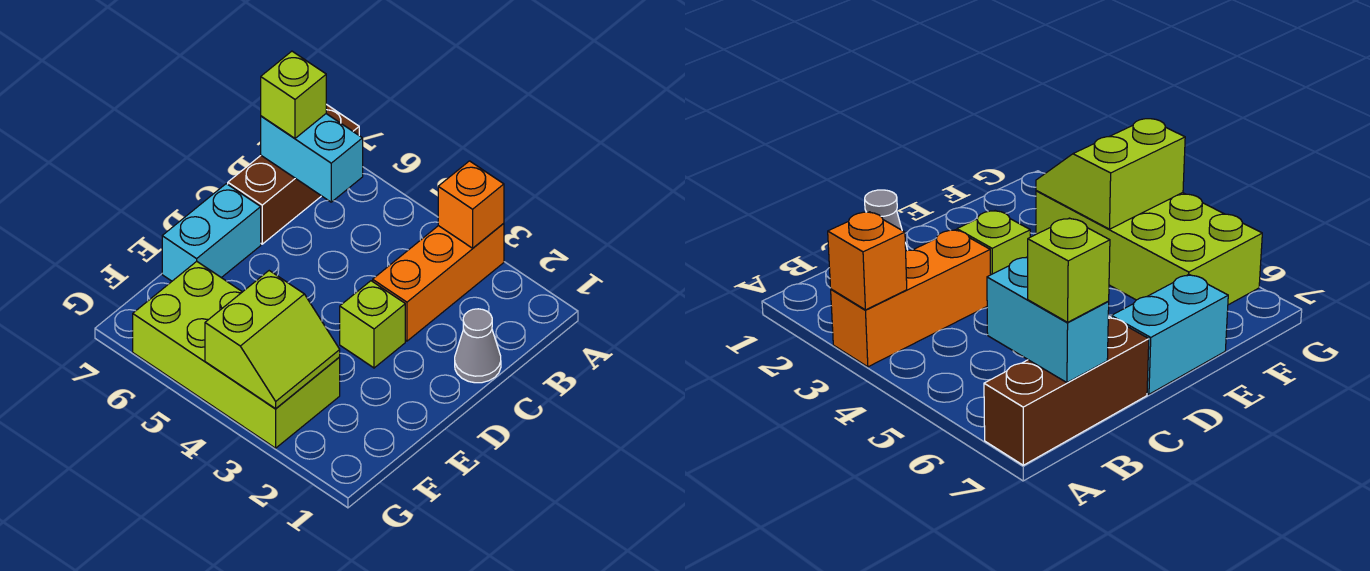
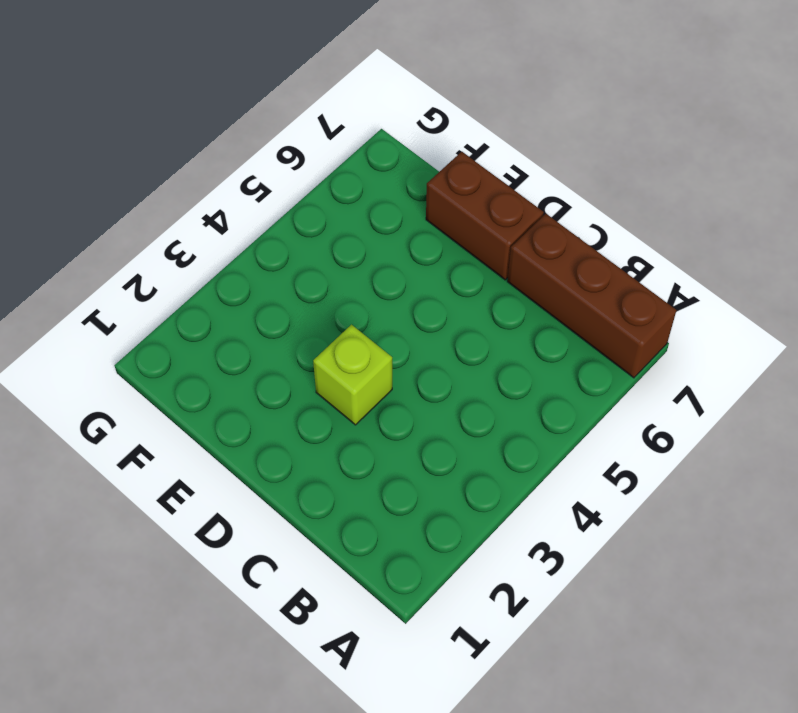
brown brick D7:E7 level 1 -> cyan brick D7:E7 level 1
none -> orange brick A3:C3 level 1
none -> grey cone C1 level 1

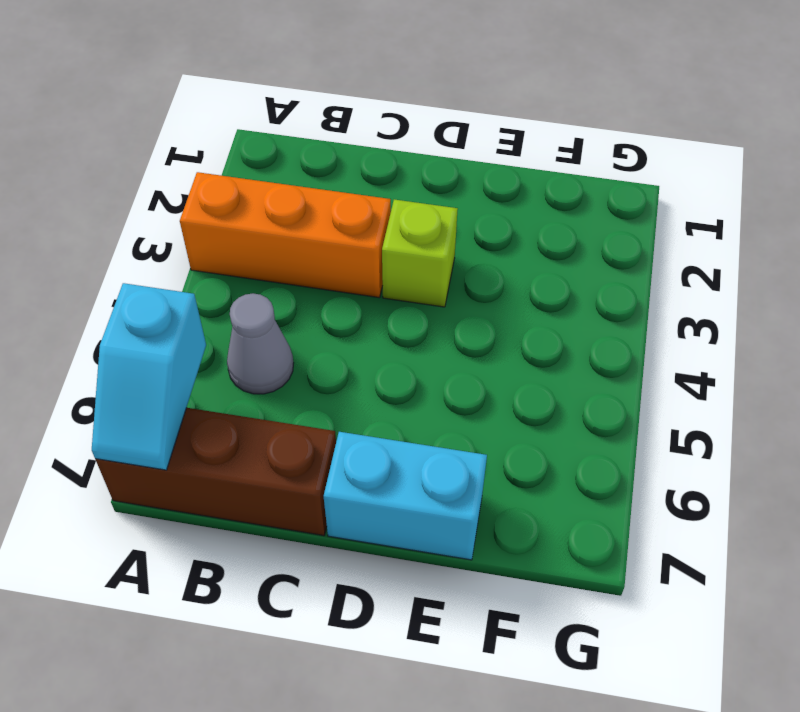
cyan slope A6:A7 level 2 top 6 -> none
grey cone B5 level 1 -> grey cone C1 level 1
none -> lime brick F3:G6 level 1
none -> orange brick A3 level 2

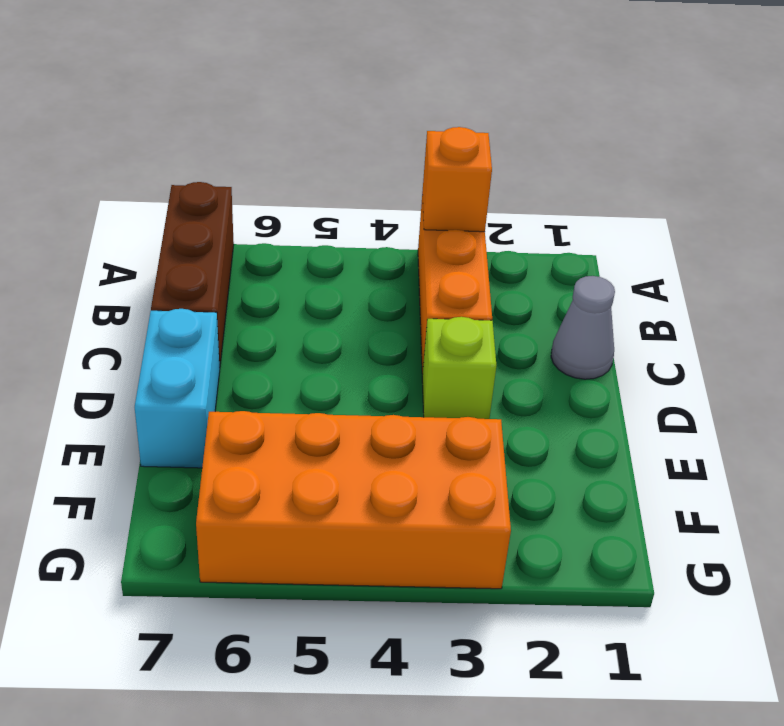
orange brick F3:G6 level 1 -> lime brick F3:G6 level 1
none -> cyan brick B6:B7 level 2
none -> lime slope F3:G4 level 2 top 4

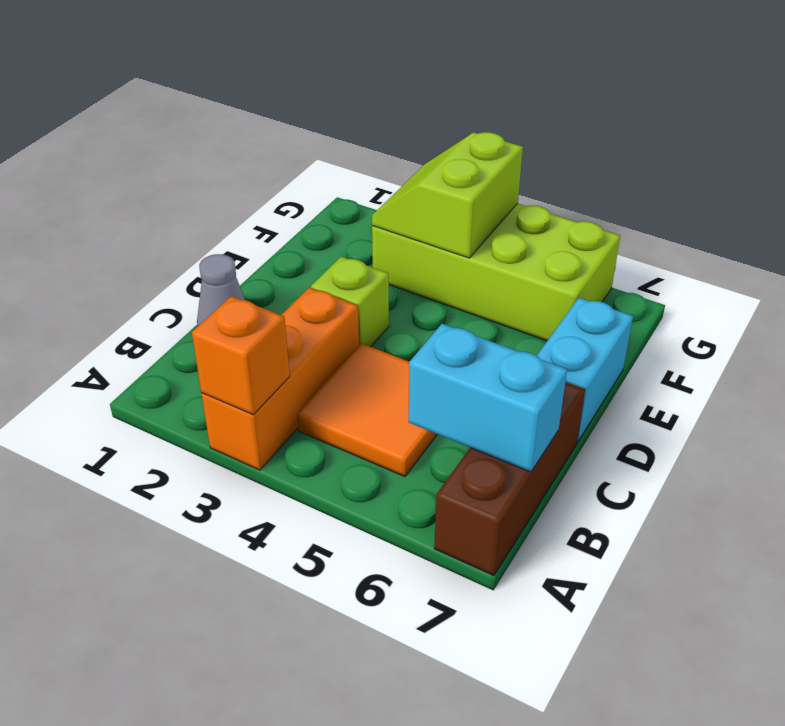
orange tile B4:C5 level 1 -> none
none -> lime brick B7 level 3

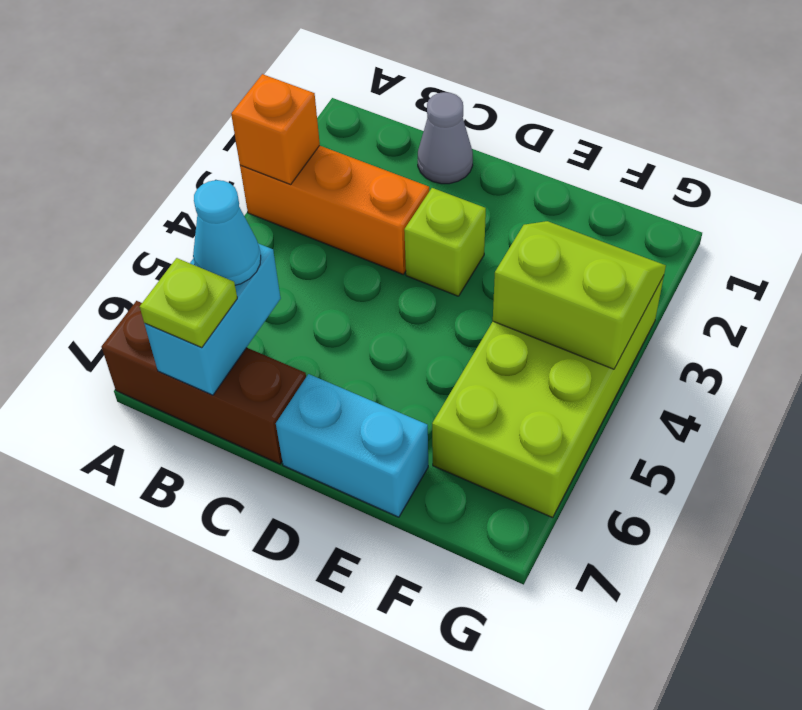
cyan cone B6 level 3 -> none
lime plate B7 level 3 -> lime brick B7 level 3

